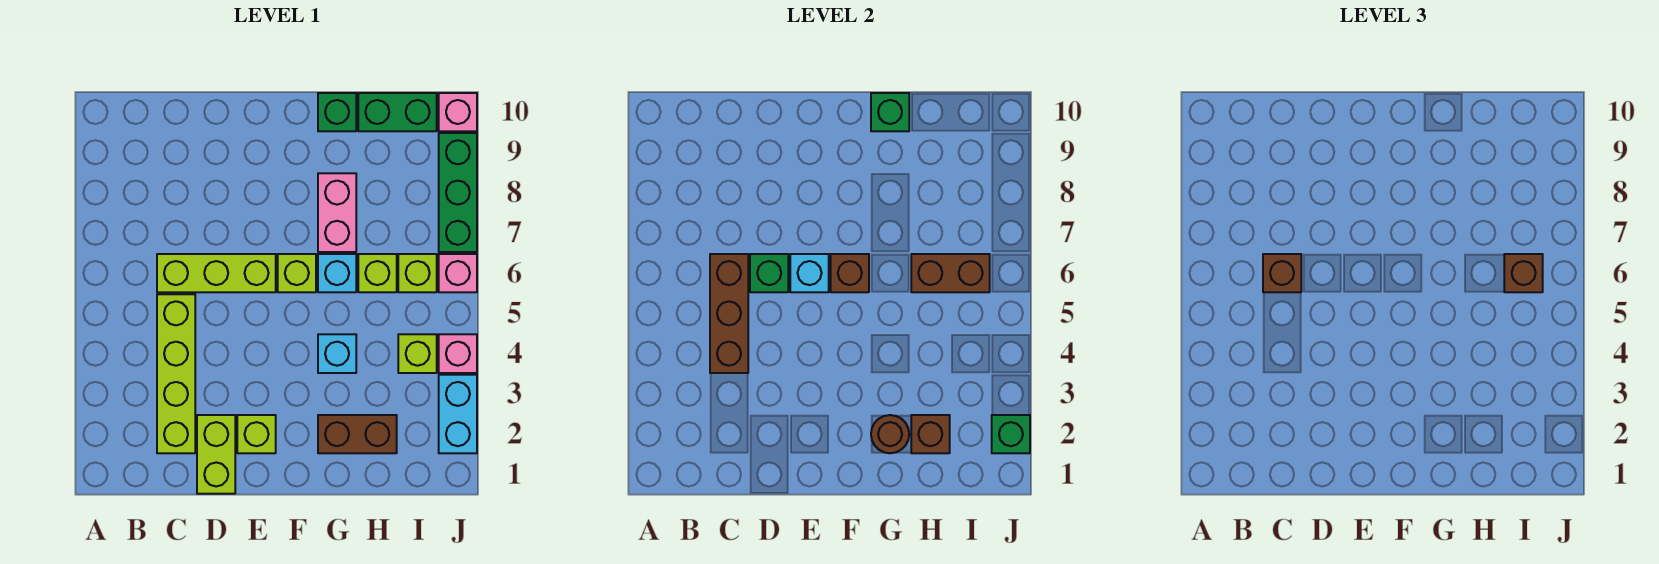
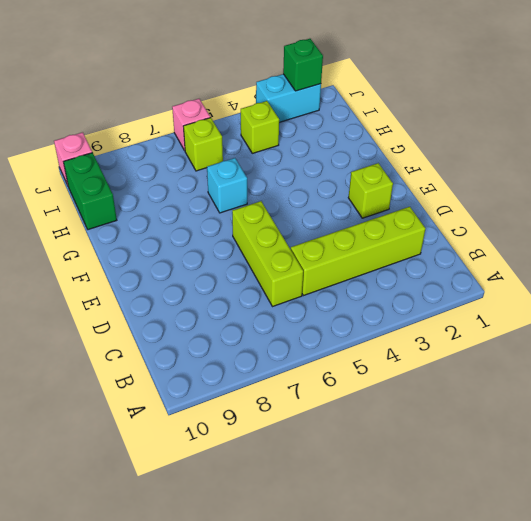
none -> lime brick D1:D2 level 1
none -> lime brick F6 level 1
none -> brown brick G2:H2 level 1
none -> cyan brick G4 level 1

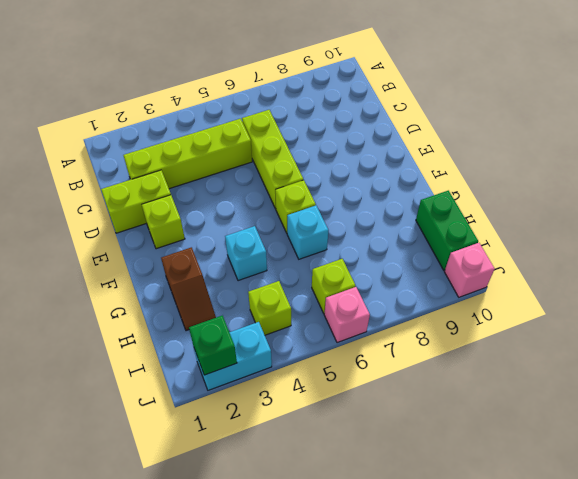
brown slope G2:H2 level 1 top G -> brown brick G2:H2 level 1
none -> pink brick G7:G8 level 1
none -> green brick G10 level 1
none -> lime brick H6 level 1
none -> pink brick J4 level 1

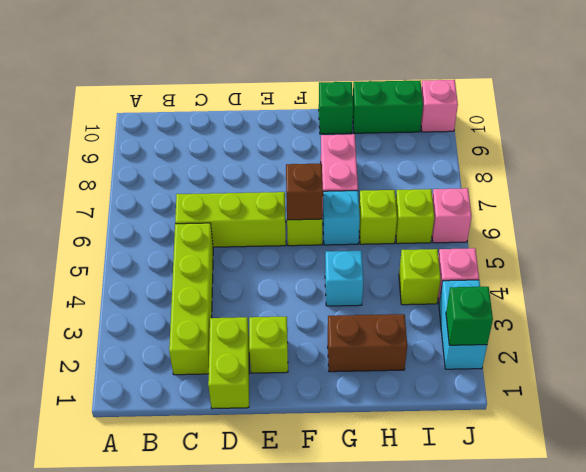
none -> green brick J7:J9 level 1
none -> brown brick C4:C6 level 2
none -> green brick D6 level 2
none -> cyan brick E6 level 2

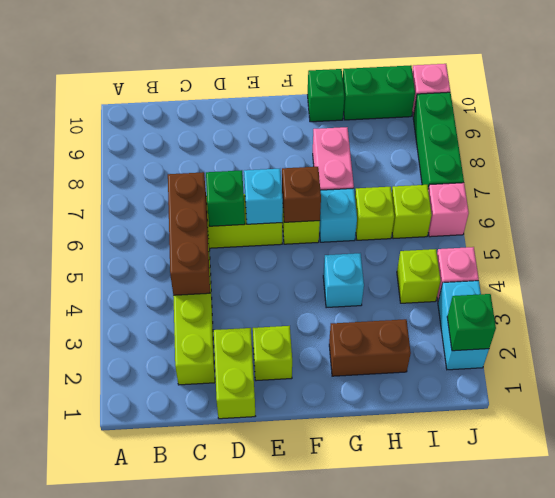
none -> brown round brick G2 level 2
none -> green brick G10 level 2
none -> brown brick H2 level 2
none -> brown brick H6:I6 level 2

